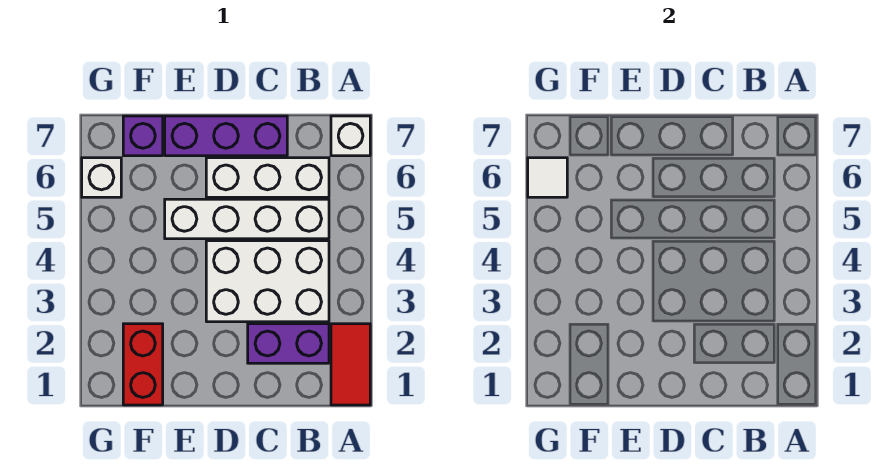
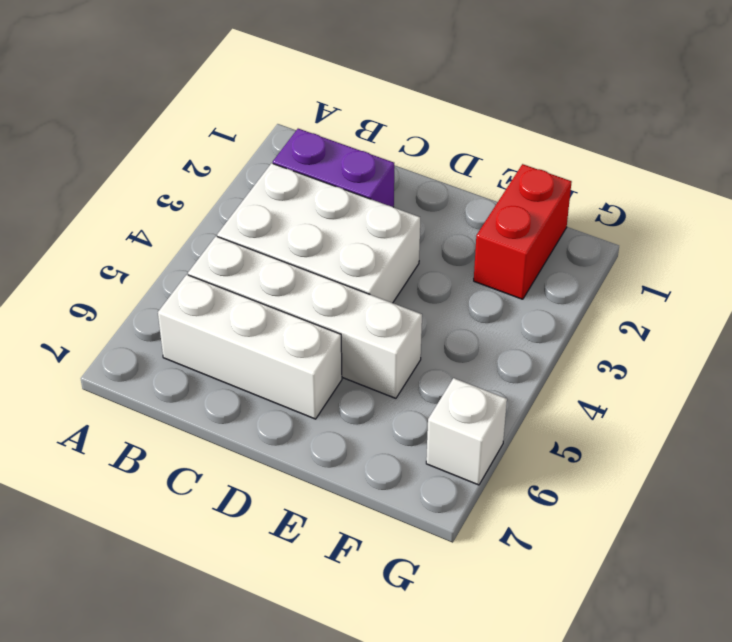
none -> red tile A1:A2 level 1
none -> white brick A7 level 1

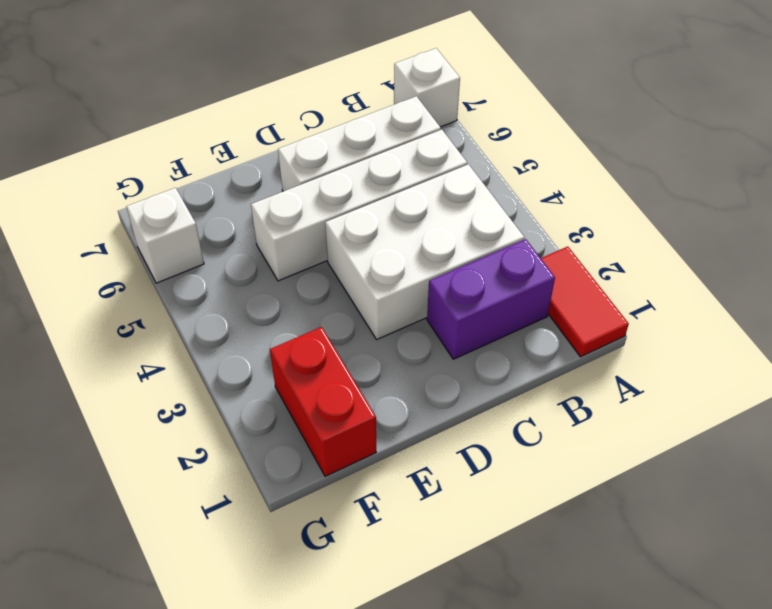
none -> purple brick C7:E7 level 1
none -> purple brick F7 level 1

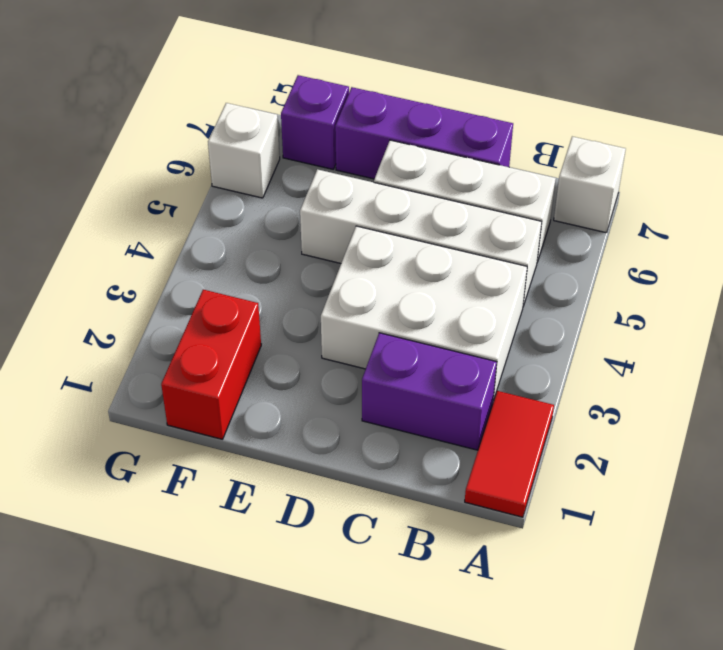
none -> white tile G6 level 2

